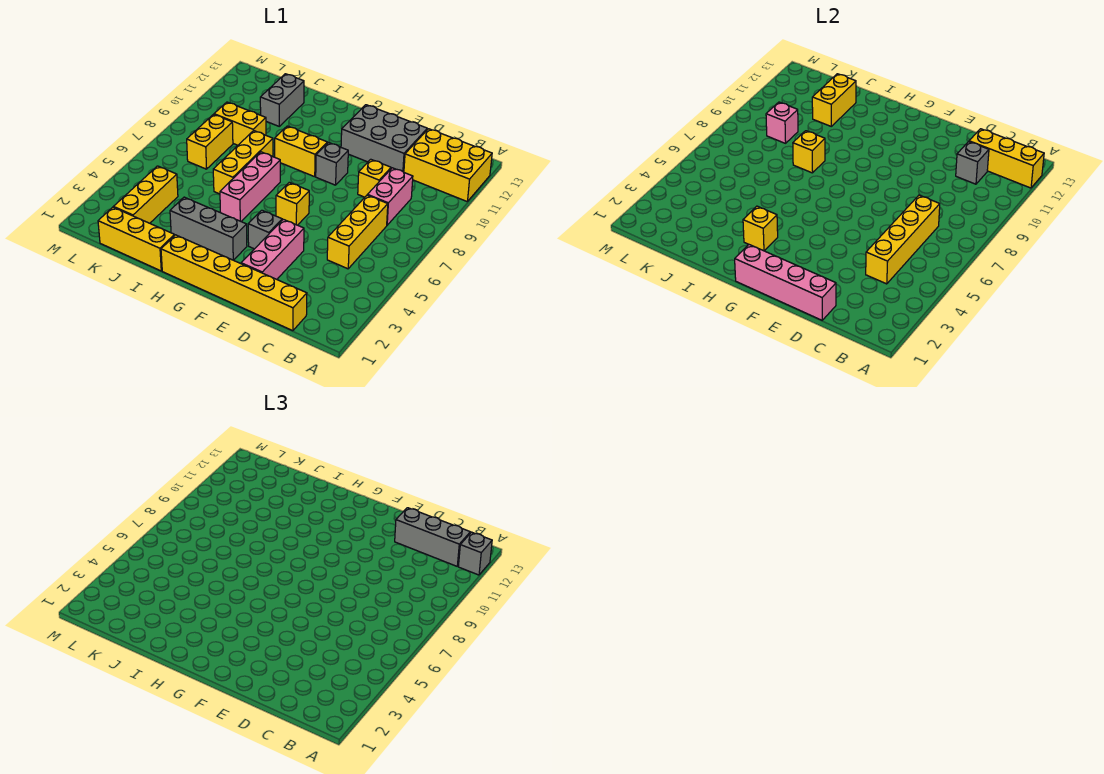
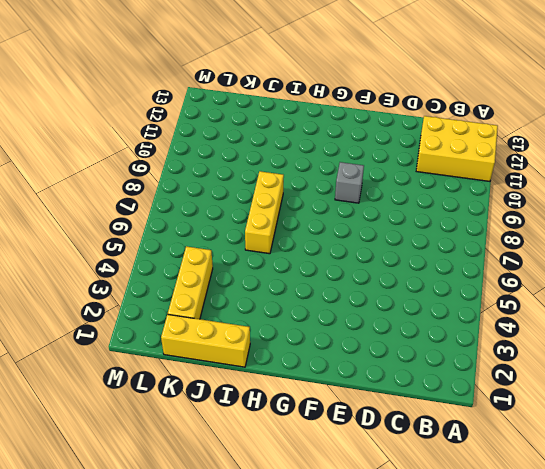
none -> yellow brick C1:H1 level 1
none -> yellow brick C5:C7 level 1
none -> pink brick C8:C9 level 1

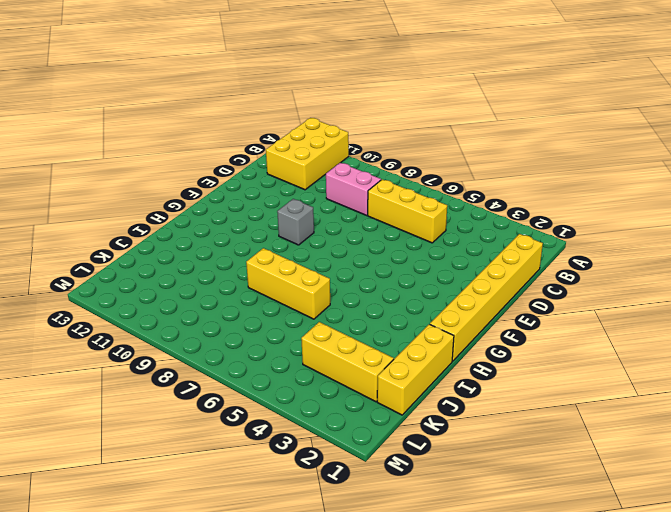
none -> yellow brick D9 level 1
none -> grey brick D11:F12 level 1
none -> pink brick E2:E4 level 1

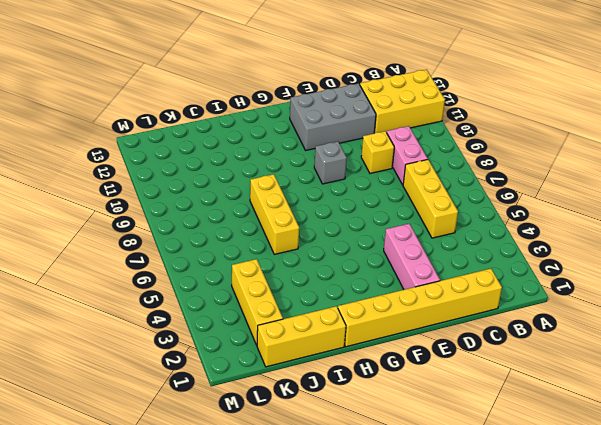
none -> grey brick F4 level 1
none -> yellow brick F6 level 1
none -> grey brick G3:I3 level 1

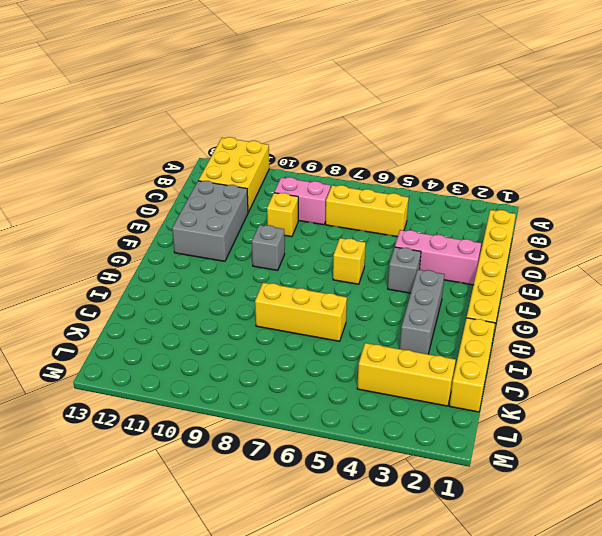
none -> yellow brick G9:H9 level 1
none -> pink brick H5:H7 level 1
none -> yellow brick J9:K9 level 1

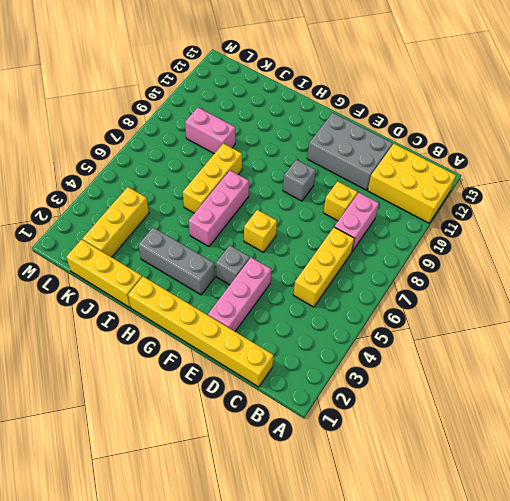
pink brick J9:K9 level 1 -> yellow brick J9:K9 level 1
none -> yellow brick G9:H9 level 1
none -> grey brick J11:J12 level 1
none -> yellow brick K7:K8 level 1

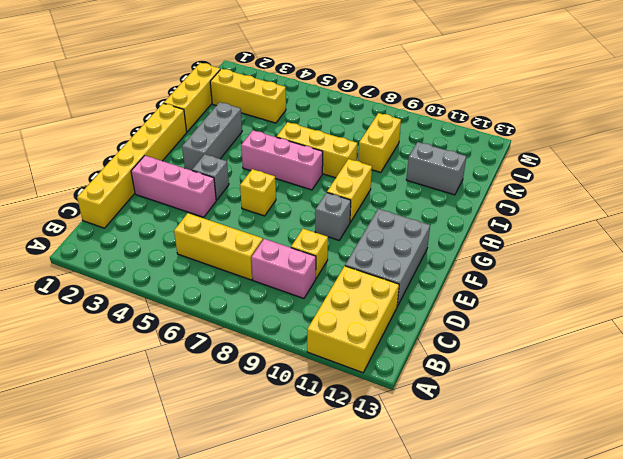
none -> yellow brick K7:K8 level 1
none -> yellow brick A12:C12 level 2
none -> yellow brick C4:C7 level 2

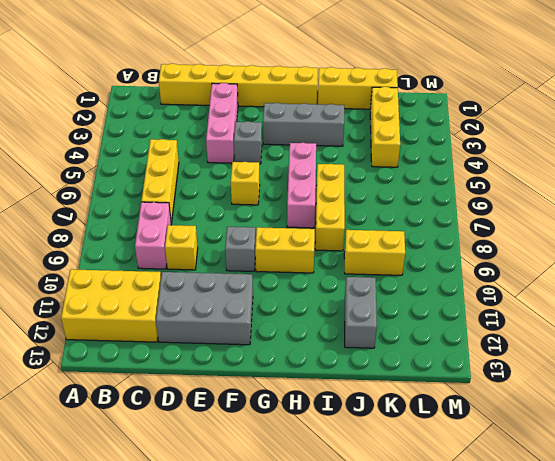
none -> yellow brick K7:K8 level 1
none -> yellow brick A12:C12 level 2
none -> yellow brick C4:C7 level 2

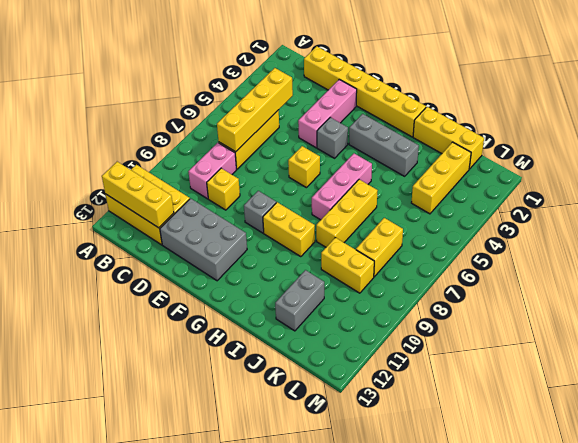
none -> grey brick C11 level 2
none -> pink brick D1:G1 level 2
none -> yellow brick H3 level 2

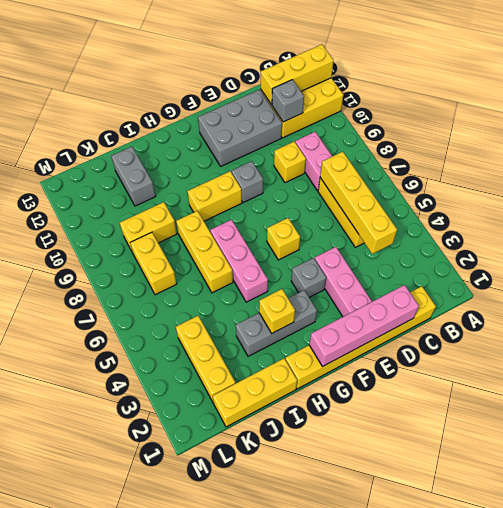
none -> yellow brick I8 level 2
none -> yellow brick J11:J12 level 2
none -> pink brick K9 level 2

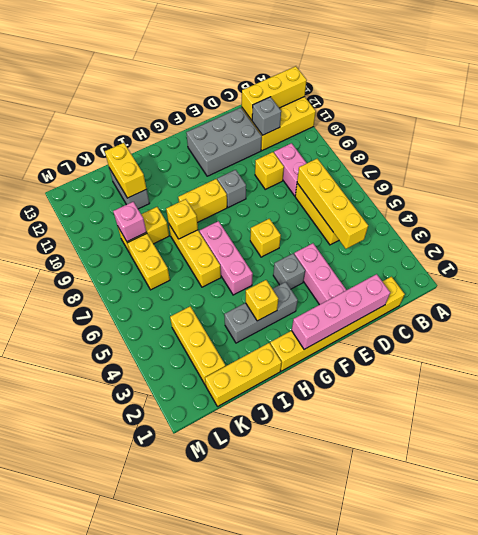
none -> grey brick A12 level 3
none -> grey brick B12:D12 level 3

